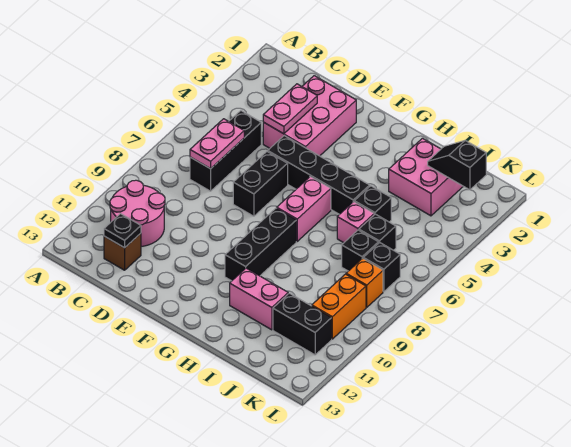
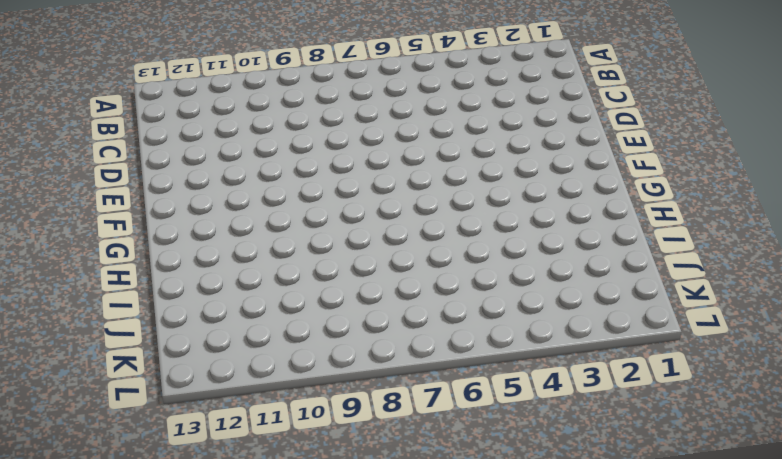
none -> pink round brick B10:C11 level 1
none -> black brick C5:C7 level 1
none -> brown brick C12 level 1

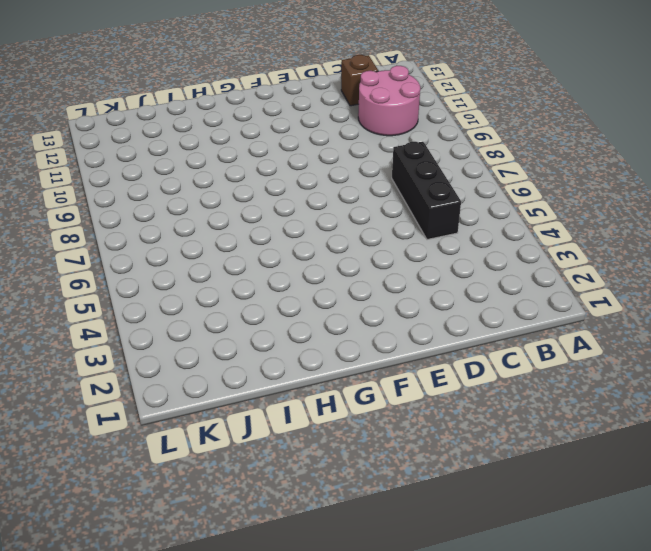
none -> pink brick D2:E4 level 1
none -> black brick E5:H5 level 1
none -> black brick E6:E7 level 1

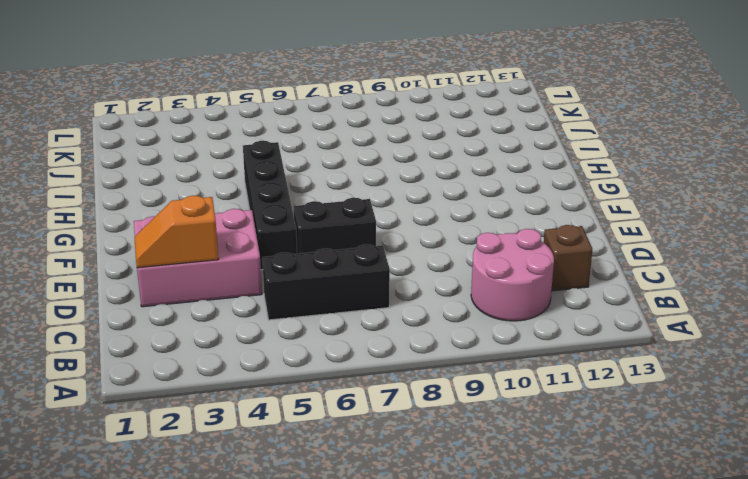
orange slope D2:D3 level 2 top 3 -> pink plate D3:D4 level 2
none -> pink brick G6:G7 level 1
none -> black brick G8:G10 level 1
none -> pink brick H11:I11 level 1

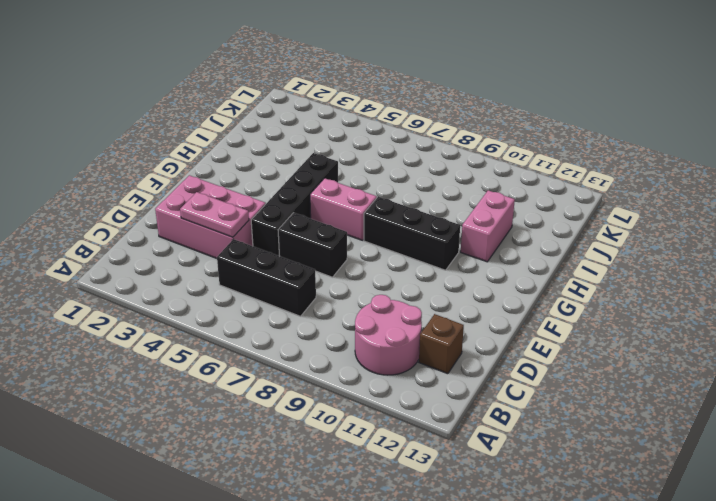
none -> pink brick I2:J3 level 1
none -> black brick I5 level 1
none -> pink brick I6 level 1

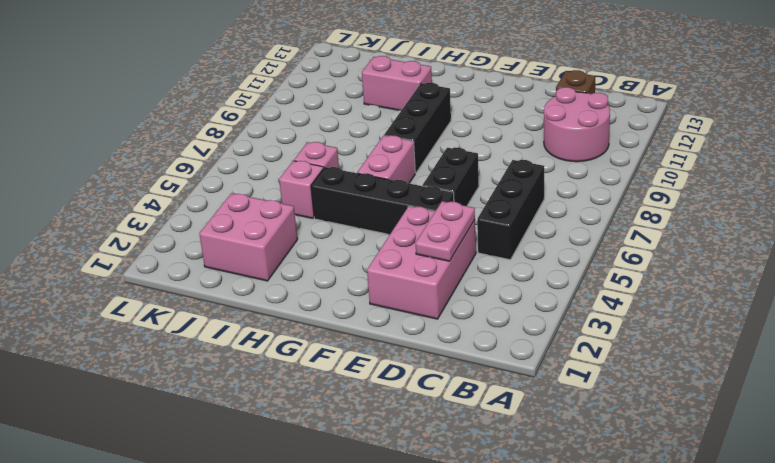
pink brick I5 level 1 -> black brick I5 level 1
none -> black brick J6 level 1
none -> black brick J7 level 1
none -> black brick J11:K11 level 1

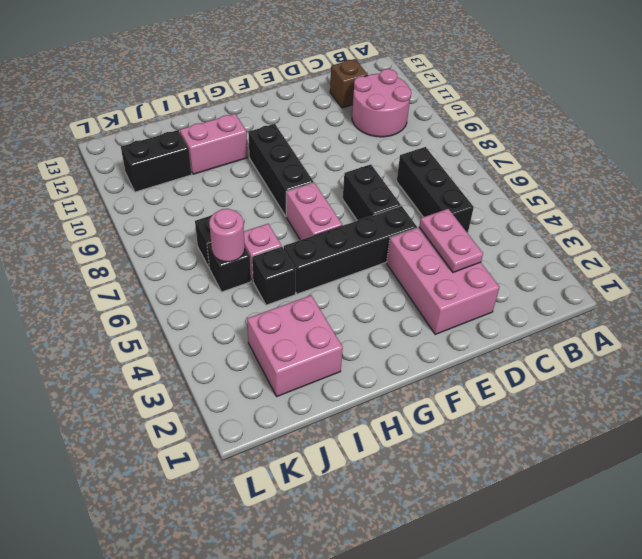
pink round brick J6 level 2 -> none
none -> black brick K7 level 1
none -> orange brick K8 level 1
none -> orange brick K9:K10 level 1

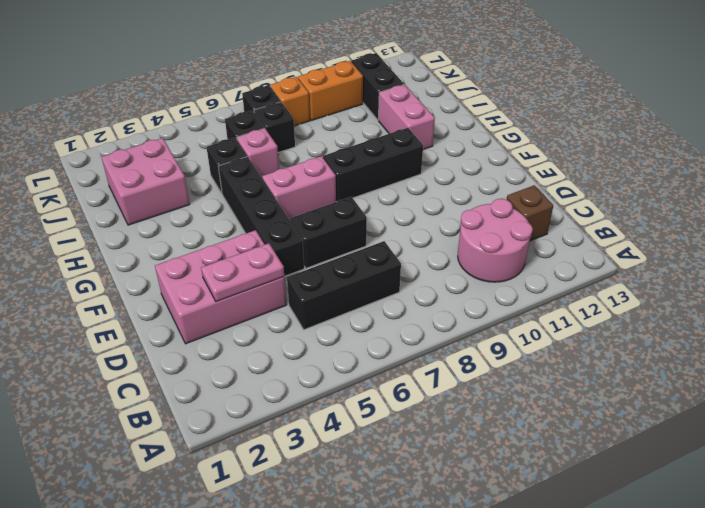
none -> pink plate C6:C7 level 2
none -> black plate C12 level 2
none -> black slope J2:K2 level 2 top K

